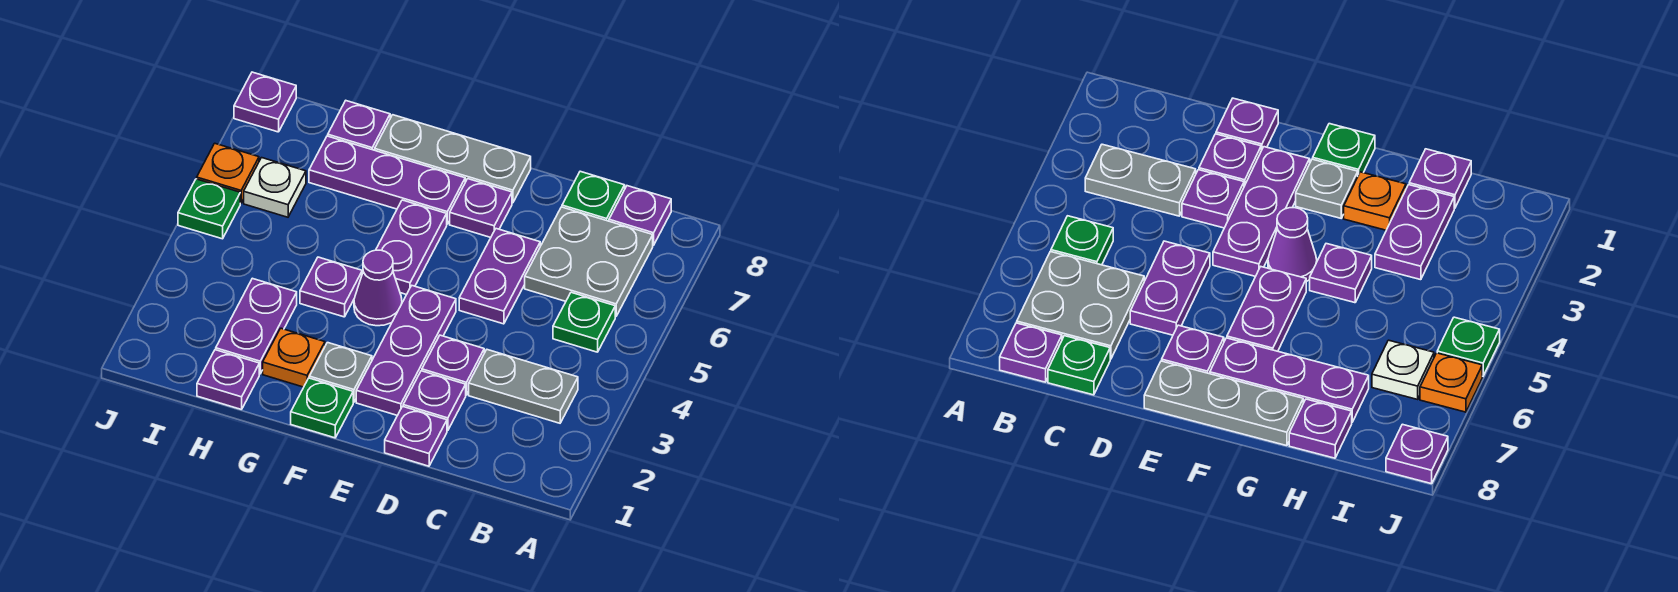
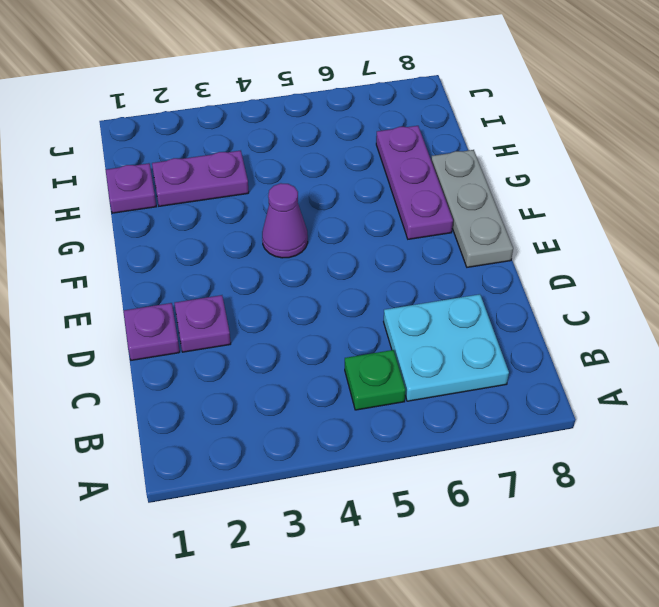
cyan plate B6:C7 level 1 -> grey plate B6:C7 level 1
none -> grey plate B3:C3 level 1
none -> purple plate B8 level 1
none -> green plate C8 level 1

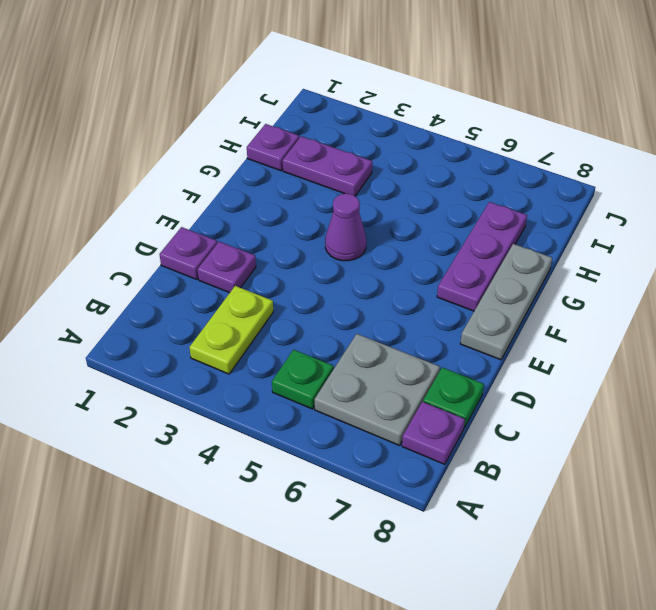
lime plate B3:C3 level 1 -> grey plate B3:C3 level 1
none -> purple plate D3 level 1
none -> purple plate D5:D6 level 1
none -> purple plate E2:E4 level 1

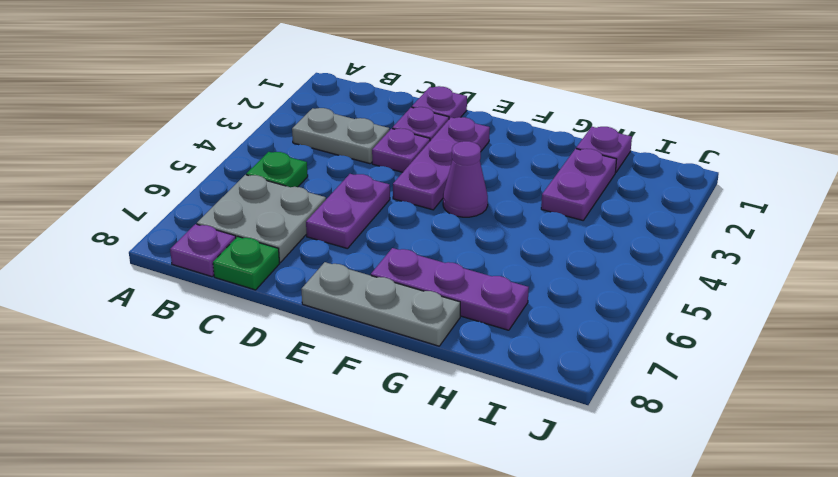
none -> purple plate E7 level 1
none -> green plate F1 level 1
none -> grey plate F2 level 1

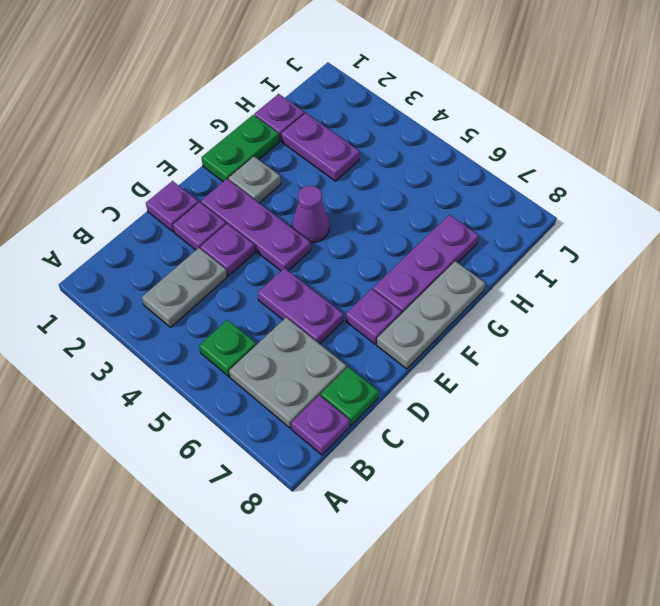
green plate F1:G1 level 1 -> green plate F1 level 1
none -> purple plate F5:F6 level 1
none -> orange plate G2 level 1
none -> purple plate G4 level 1

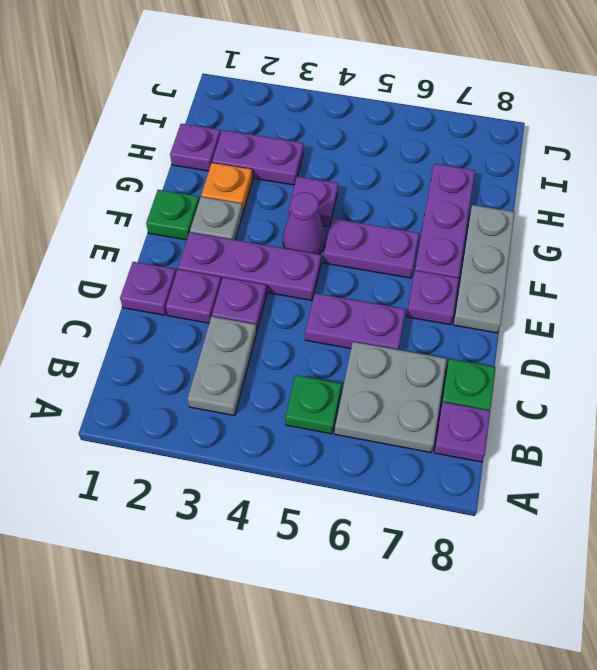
none -> purple plate H8 level 1
none -> white plate I6 level 1
none -> green plate J5 level 1

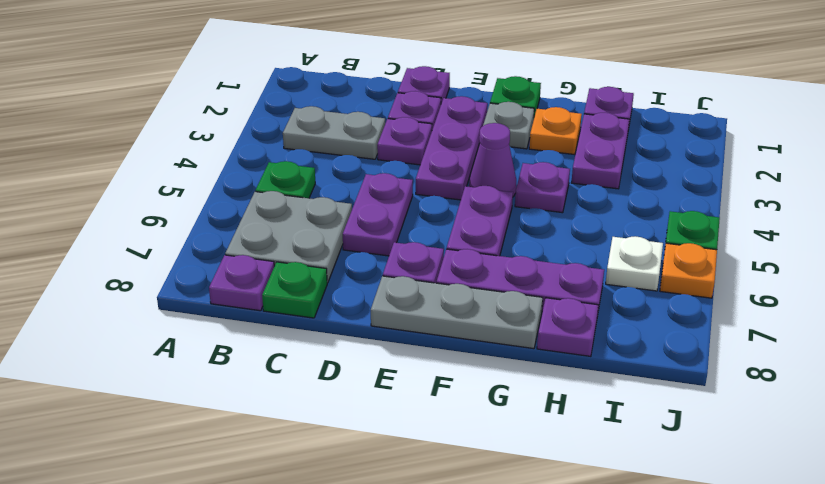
none -> purple plate J8 level 1

